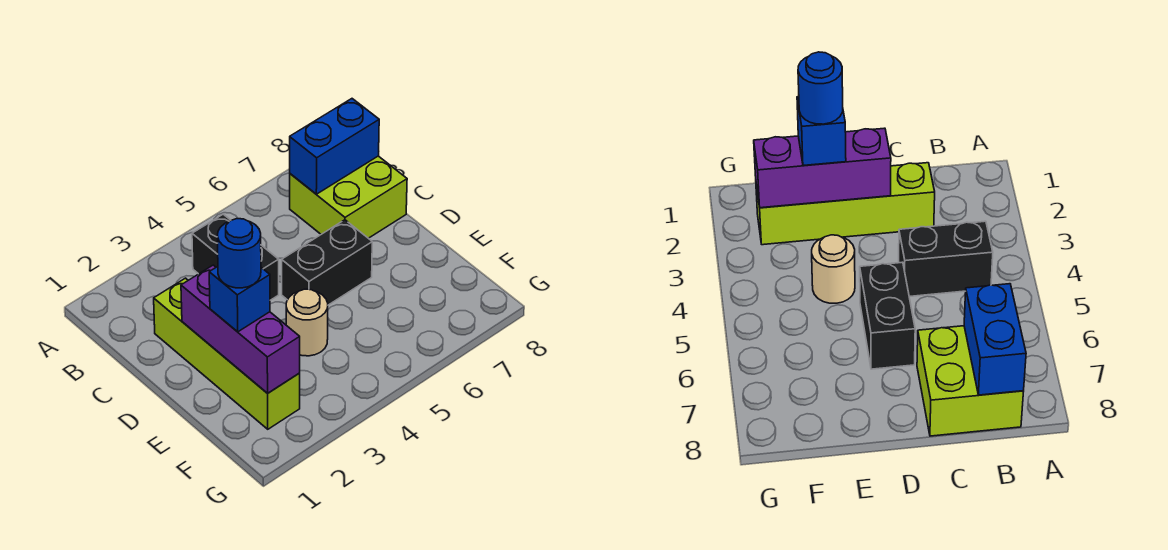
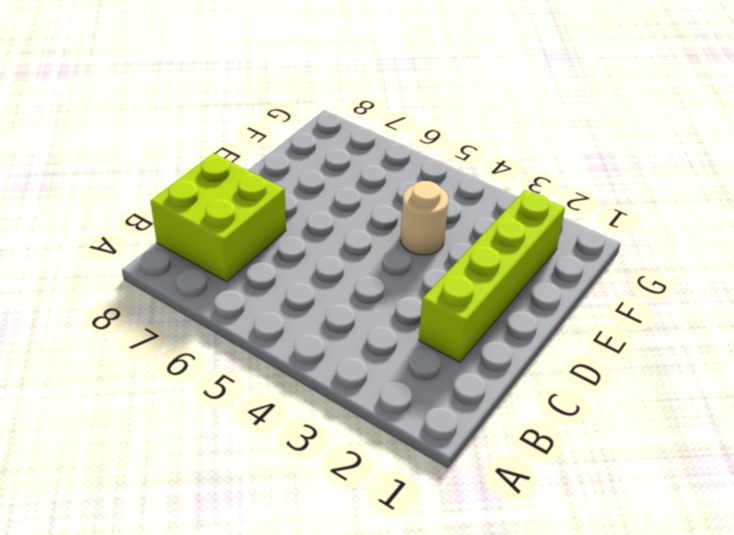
none -> black brick B4:C4 level 1
none -> black brick D5:D6 level 1

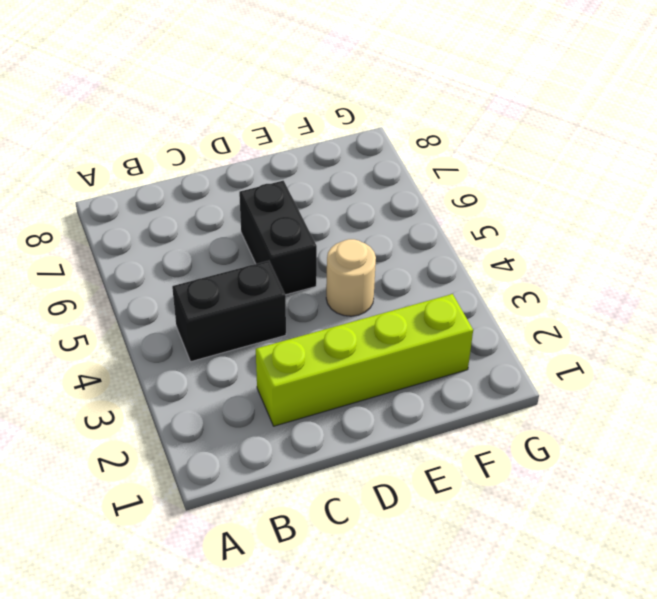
none -> lime brick B7:C8 level 1
none -> blue brick B7:B8 level 2

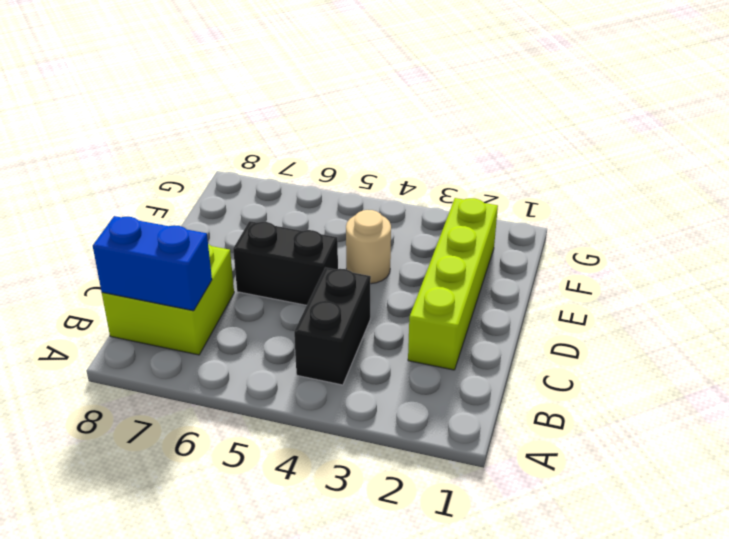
none -> purple brick D2:F2 level 2
none -> blue brick E2 level 3

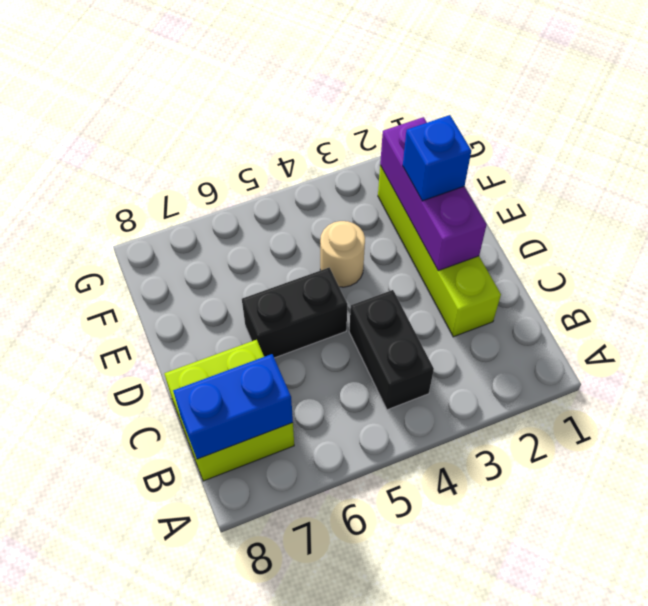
none -> blue round brick E2 level 4

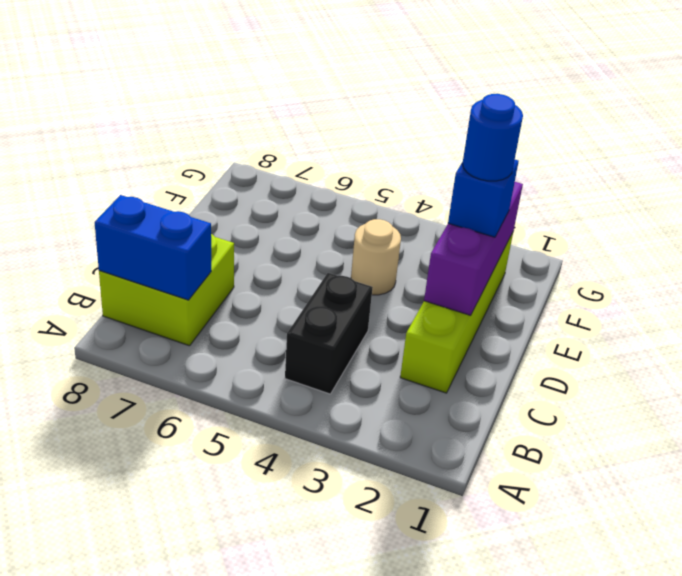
none -> black brick D5:D6 level 1

